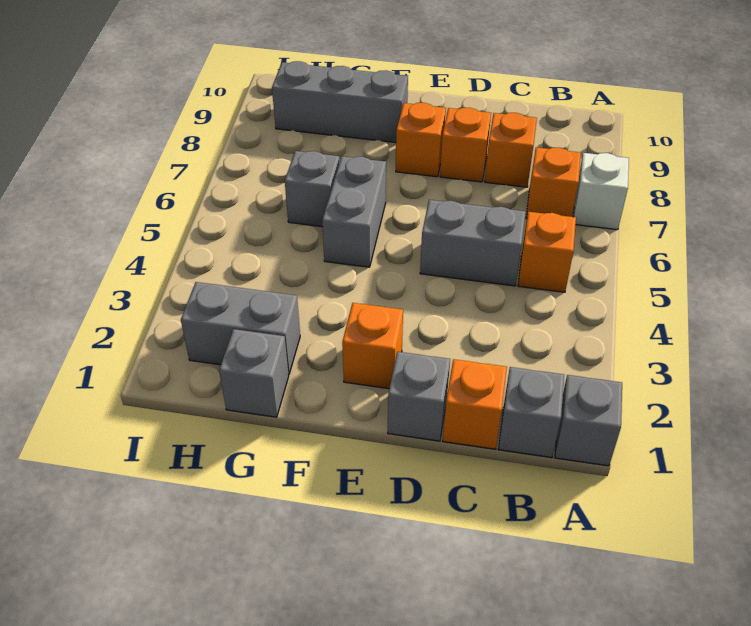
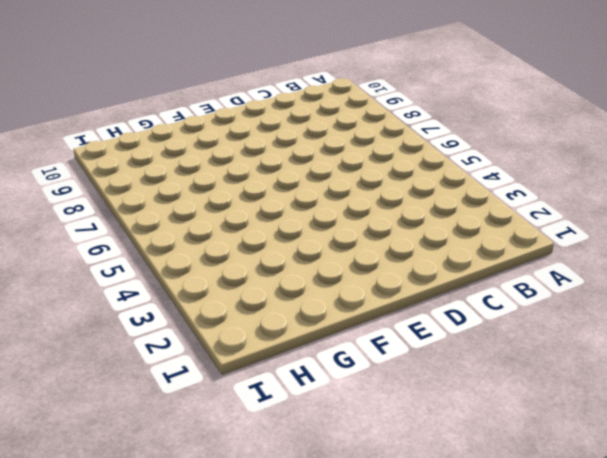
none -> grey brick A1 level 1
none -> white brick A7 level 1
none -> grey brick B1 level 1

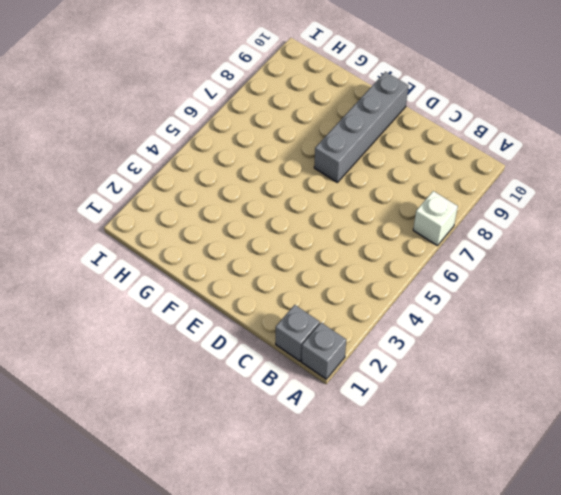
grey brick E7:E10 level 1 -> orange brick E8 level 1
none -> orange brick B5 level 1
none -> orange brick B7 level 1
none -> orange brick C1 level 1

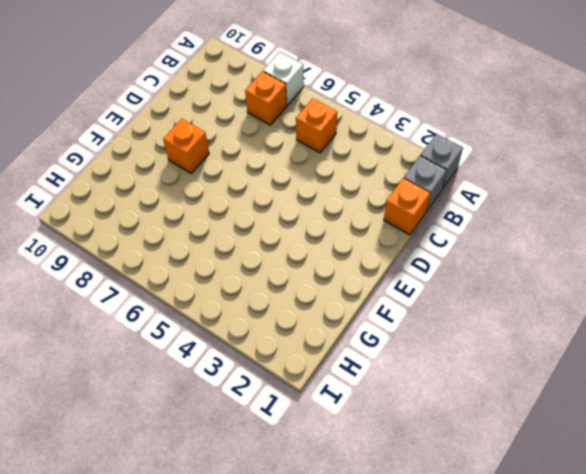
none -> grey brick C5:D5 level 1
none -> orange brick C8 level 1
none -> grey brick D1 level 1

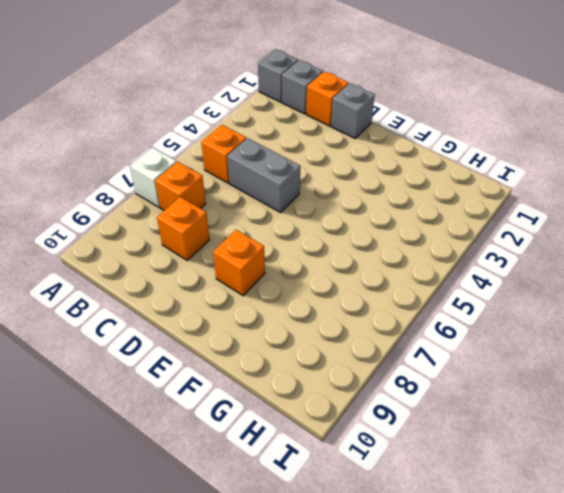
none -> orange brick D8 level 1
none -> orange brick E2 level 1
none -> grey brick F5:F6 level 1

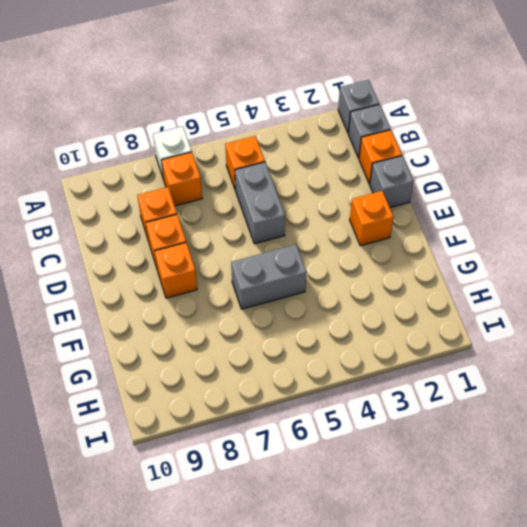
none -> grey brick F9:H9 level 1
none -> grey brick G1 level 1
none -> grey brick G2:H2 level 1

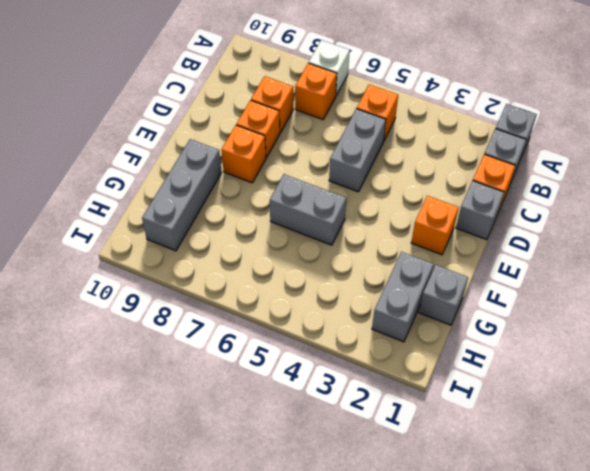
none -> grey brick G6 level 1

